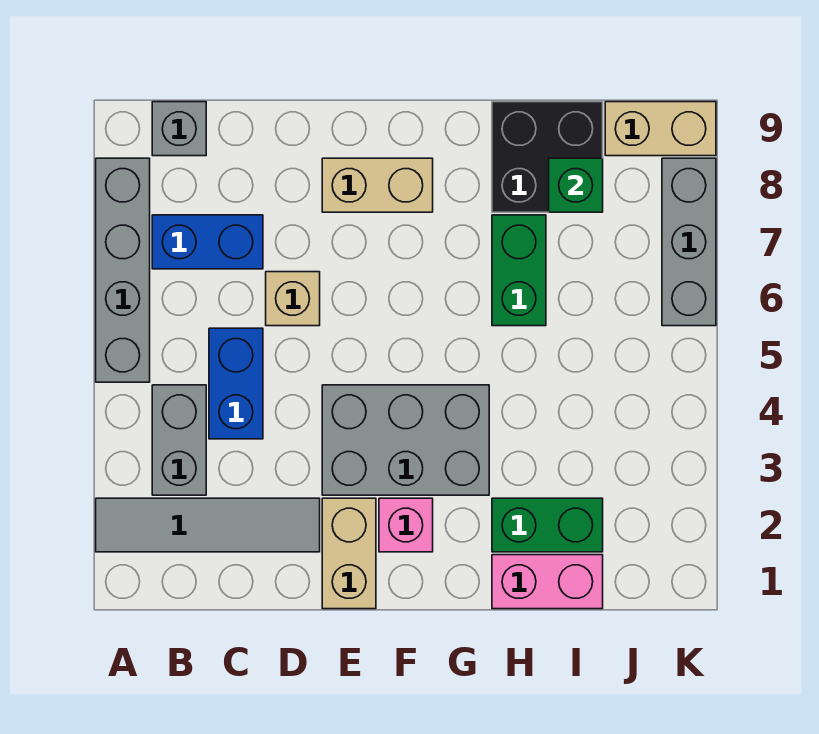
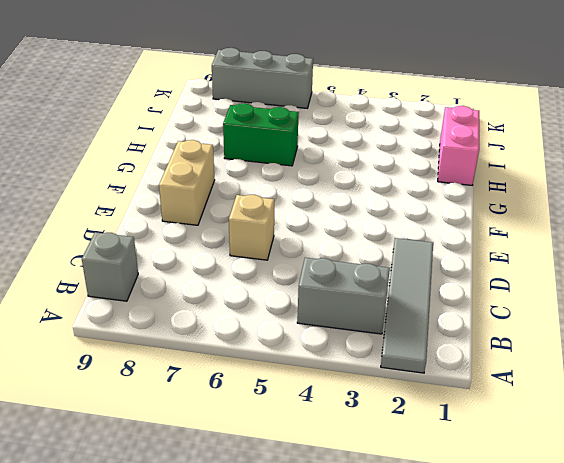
none -> grey brick A5:A8 level 1
none -> blue brick B7:C7 level 1
none -> blue brick C4:C5 level 1

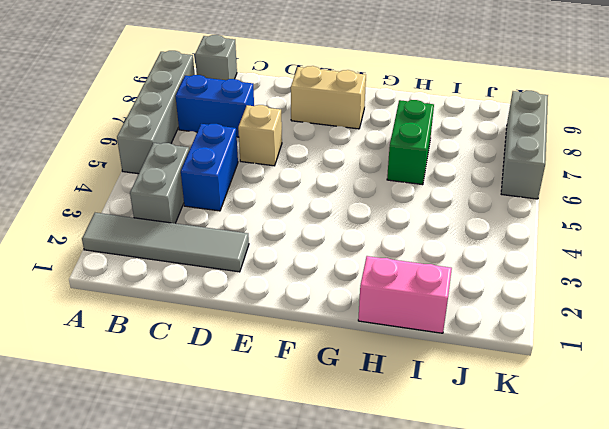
none -> tan brick E1:E2 level 1
none -> grey brick E3:G4 level 1
none -> pink brick F2 level 1

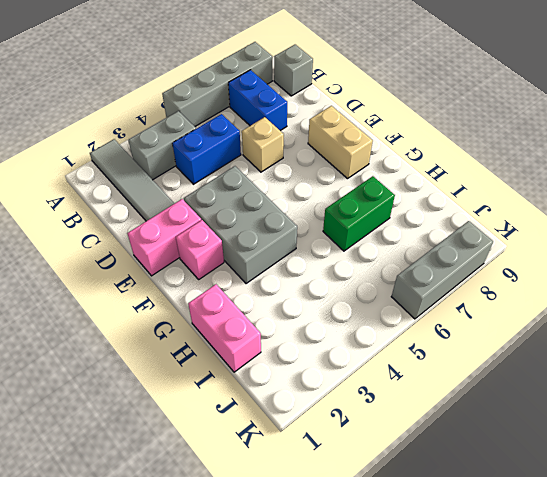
pink brick E1:E2 level 1 -> tan brick E1:E2 level 1
none -> green brick H2:I2 level 1
none -> black brick H8:I9 level 1
none -> tan brick J9:K9 level 1

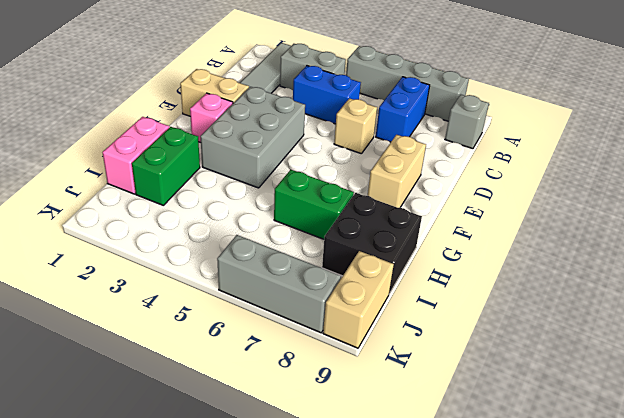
none -> green brick I8 level 2

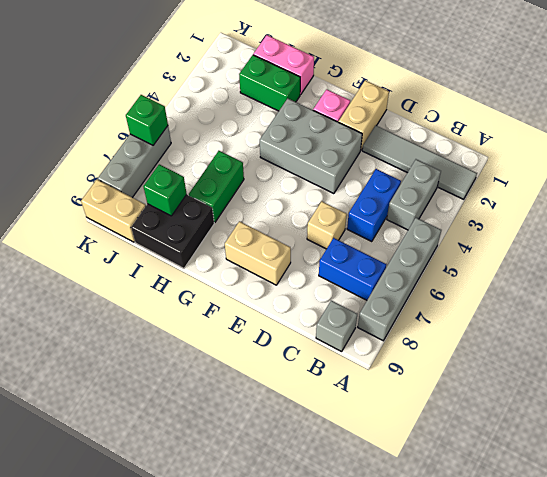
green brick K6 level 2 -> none

